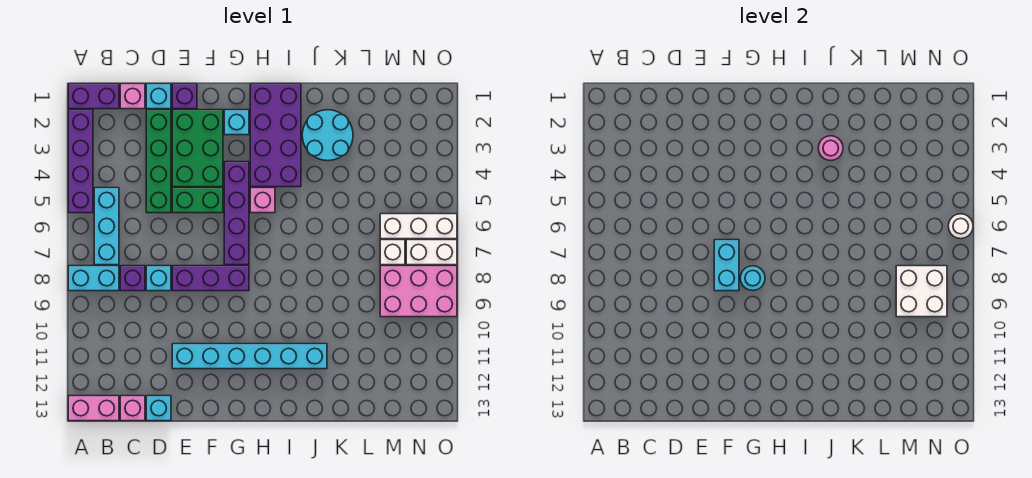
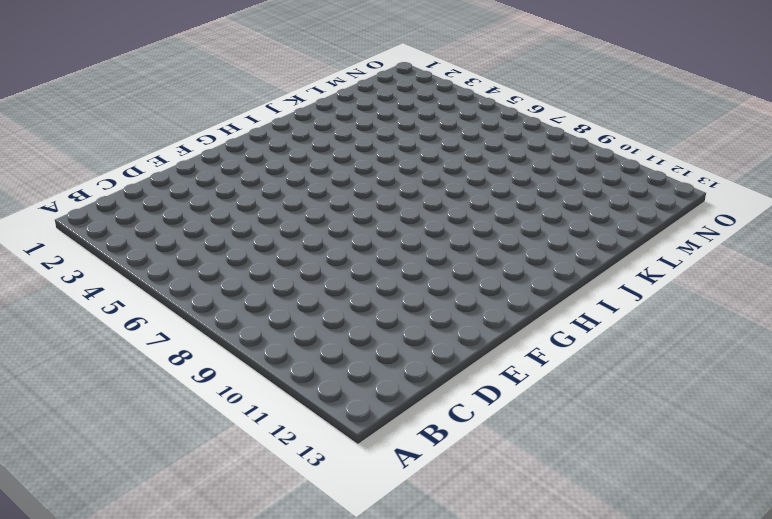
none -> purple brick A1:B1 level 1
none -> purple brick A2:A5 level 1
none -> cyan brick A8:B8 level 1
none -> pink brick A13:B13 level 1

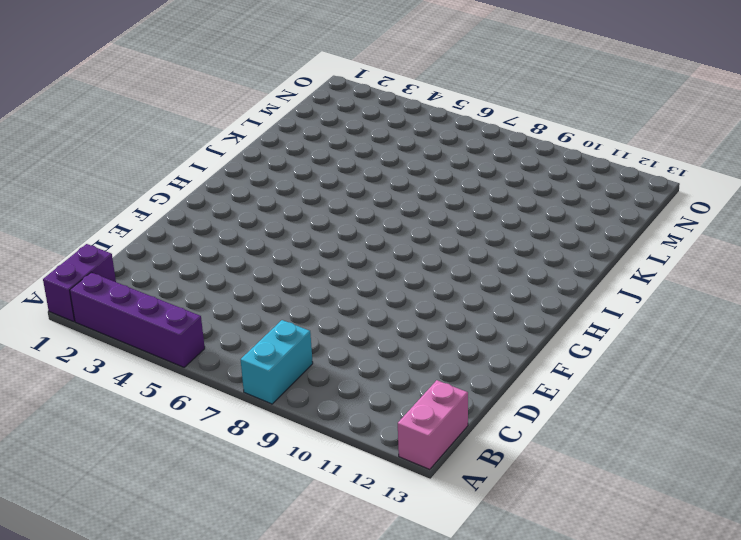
none -> cyan brick B5:B7 level 1
none -> pink brick C1 level 1
none -> purple brick C8 level 1
none -> pink brick C13 level 1

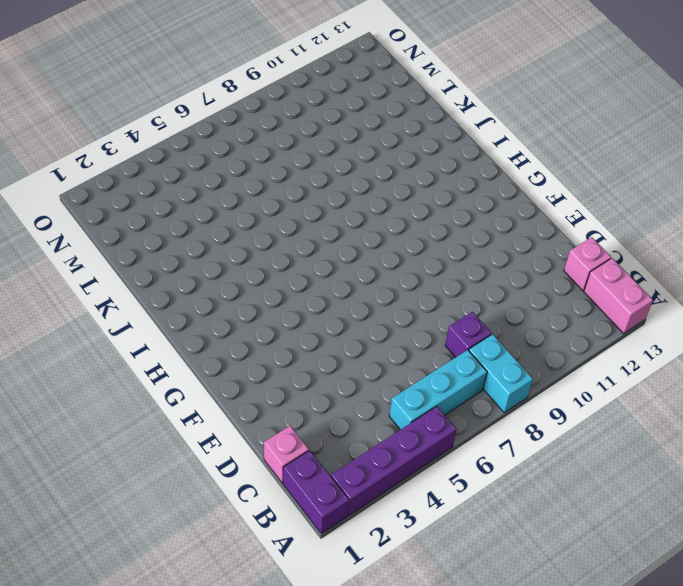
none -> cyan brick D1 level 1
none -> green brick D2:D5 level 1
none -> cyan brick D8 level 1
none -> cyan brick D13 level 1

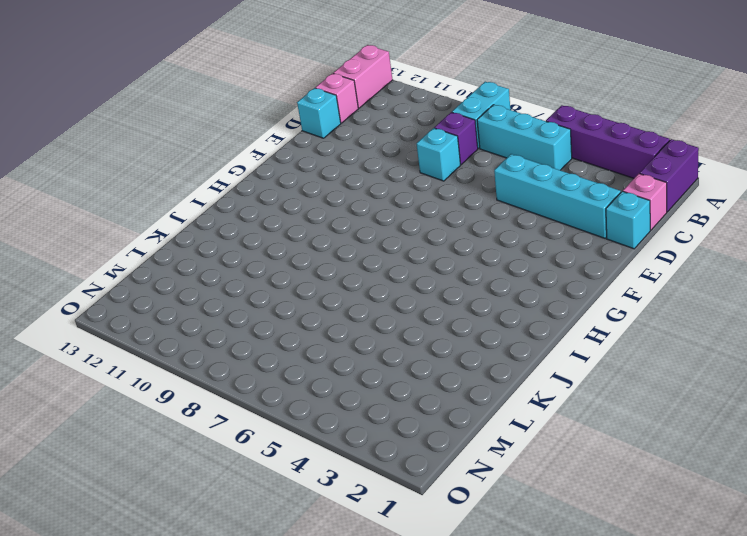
cyan brick D2:D5 level 1 -> green brick D2:D5 level 1
none -> purple brick E1 level 1
none -> green brick E2:F4 level 1
none -> green brick E5:F5 level 1
none -> purple brick E8:G8 level 1

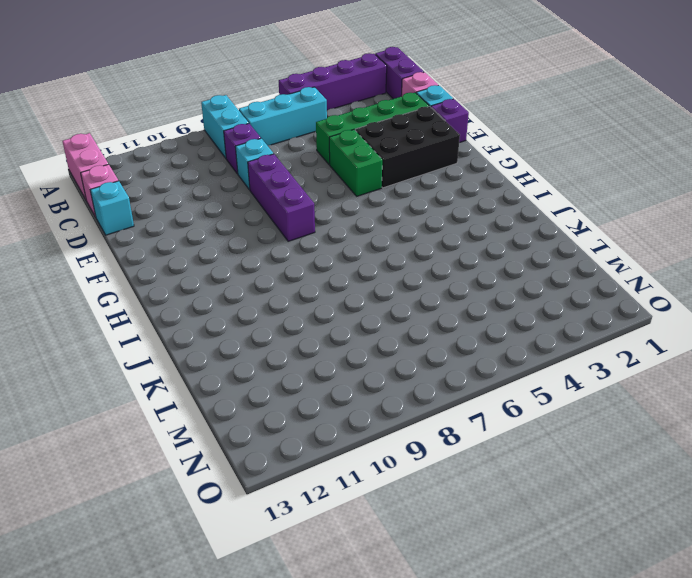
black brick E2:F4 level 1 -> green brick E2:F4 level 1
none -> cyan brick E11:J11 level 1
none -> cyan brick G2 level 1
none -> purple brick G4:G7 level 1
none -> purple brick H1:I4 level 1

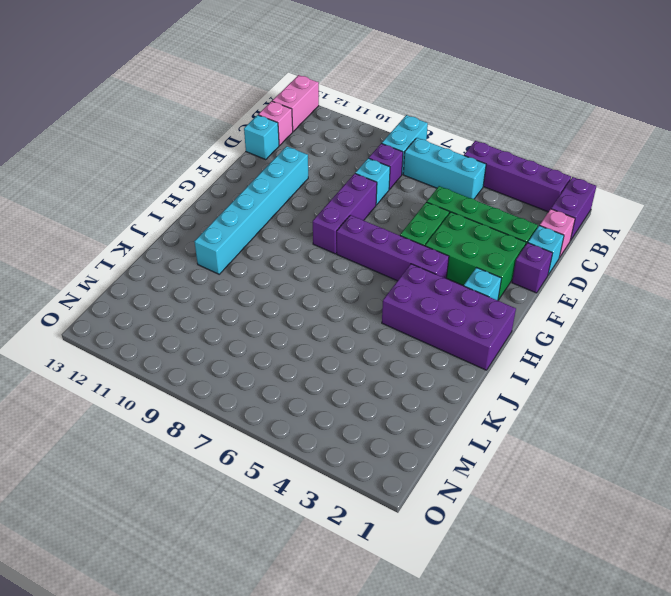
none -> pink brick H5 level 1
none -> cyan round brick J2:K3 level 1
none -> white brick M6:O6 level 1
none -> white brick M7 level 1

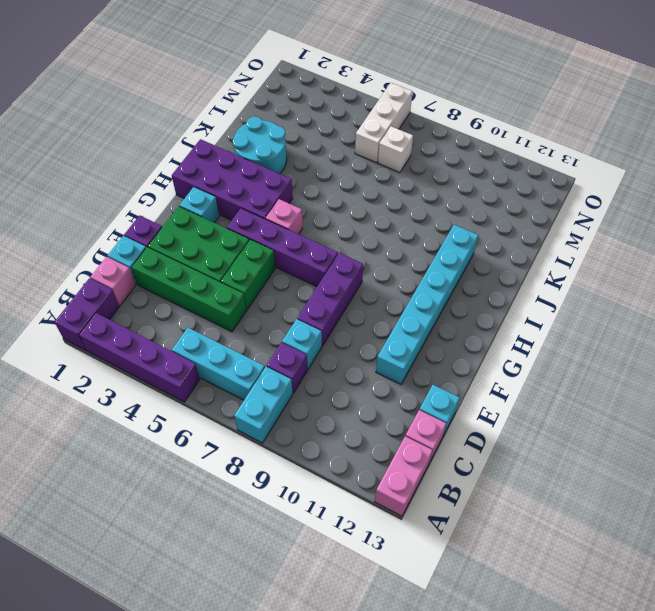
none -> pink brick M8:O9 level 1
none -> white brick N7:O7 level 1
none -> cyan brick F7:F8 level 2
none -> cyan round brick G8 level 2

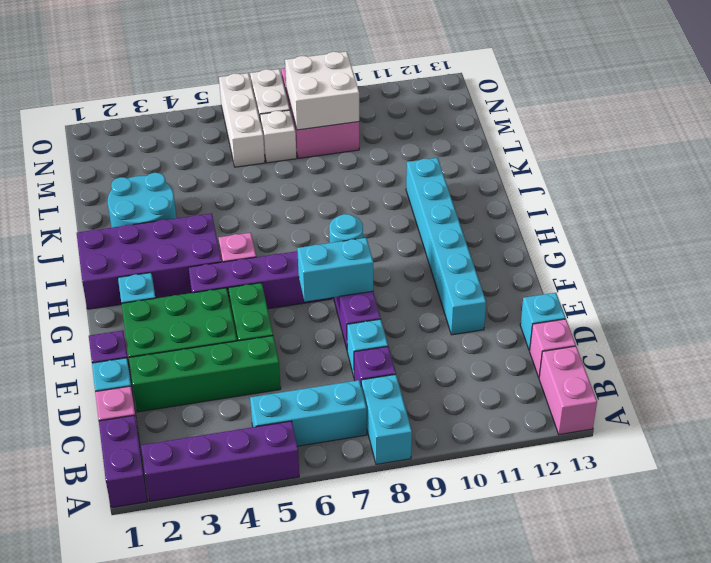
none -> pink round brick J3 level 2
none -> white round brick O6 level 2

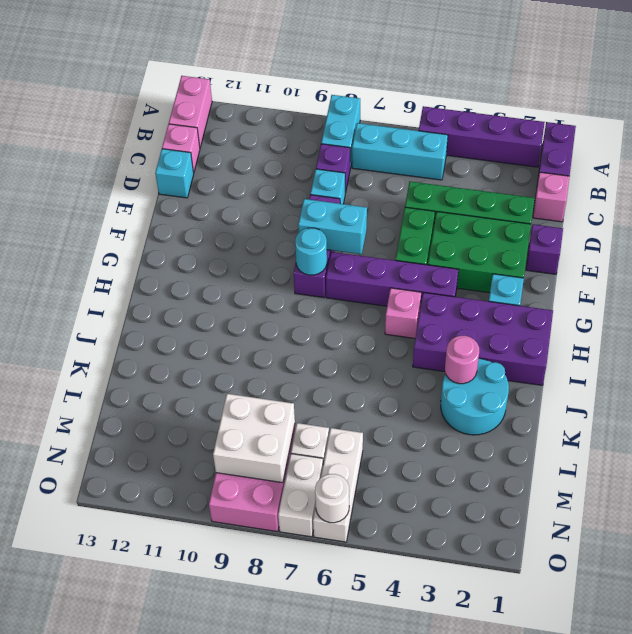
none -> cyan brick D1 level 1
none -> cyan brick E11:J11 level 1

